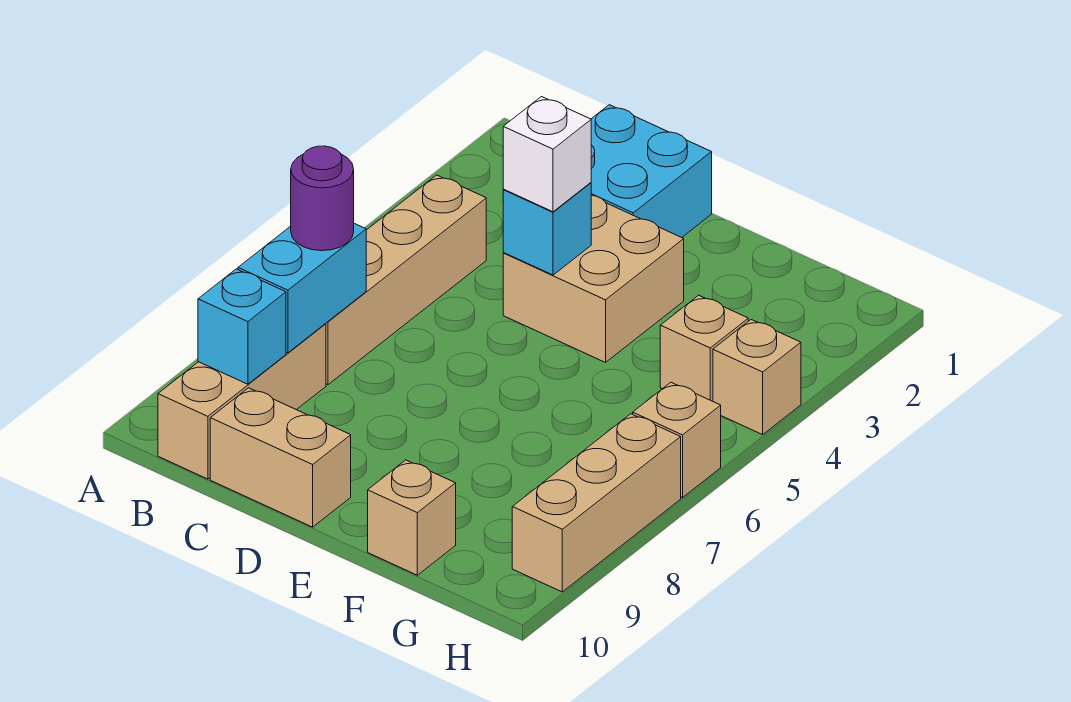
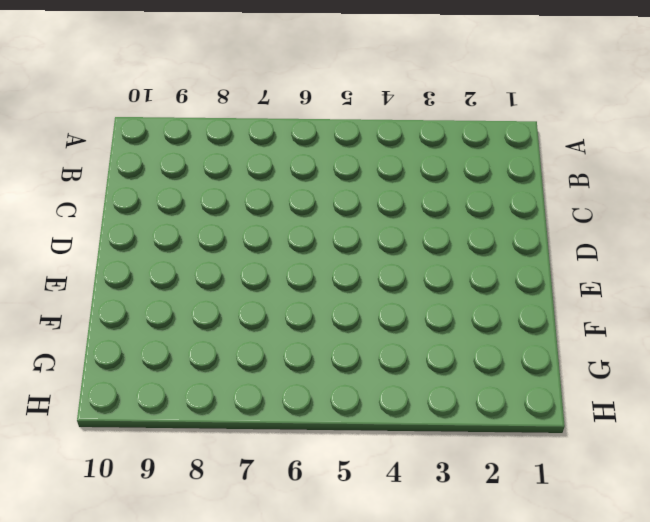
none -> tan brick B4:B7 level 1
none -> tan brick B8:B10 level 1
none -> cyan brick C1:D2 level 1

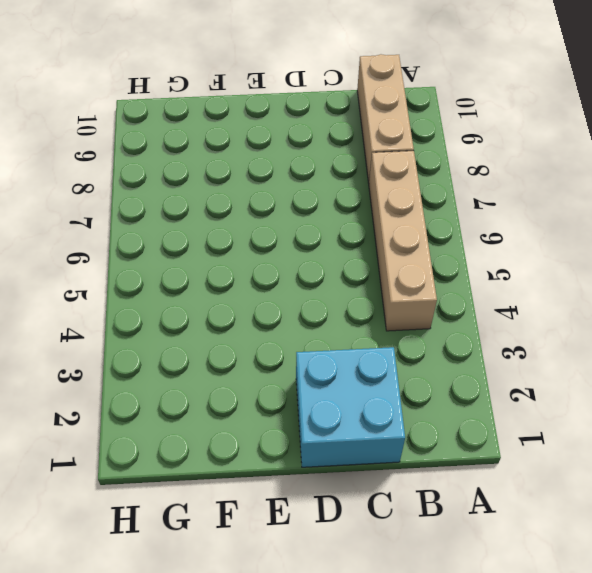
none -> tan brick C10:D10 level 1
none -> tan brick D3:E4 level 1
none -> tan brick F10 level 1

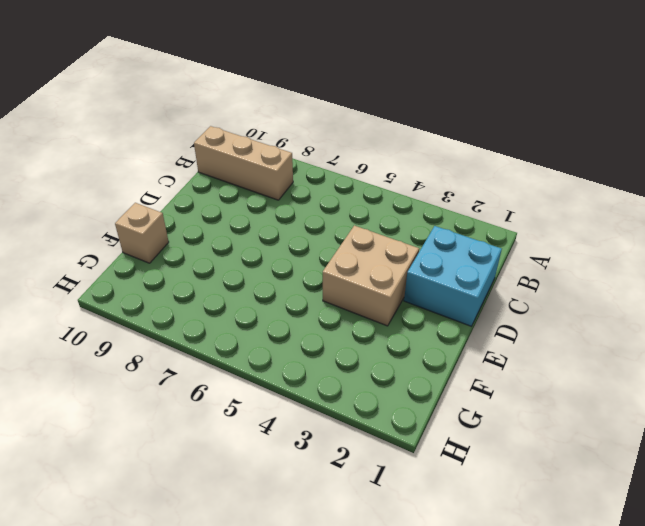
none -> tan brick B4:B7 level 1
none -> tan brick C10:D10 level 1
none -> tan brick G4 level 1

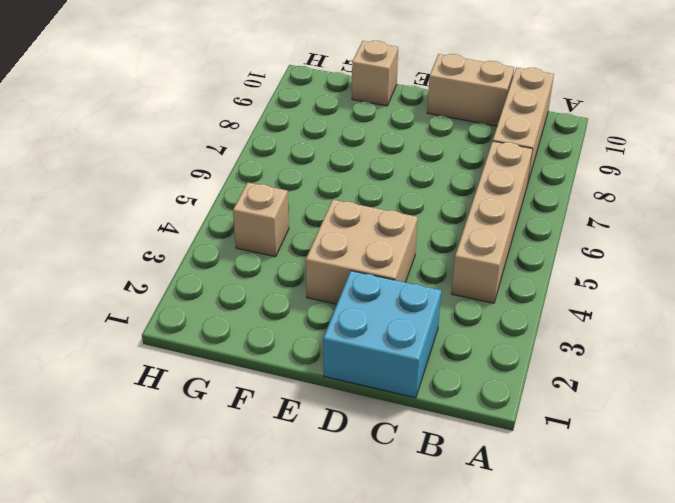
none -> tan brick H4 level 1
none -> tan brick H6 level 1
none -> tan brick H7:H9 level 1

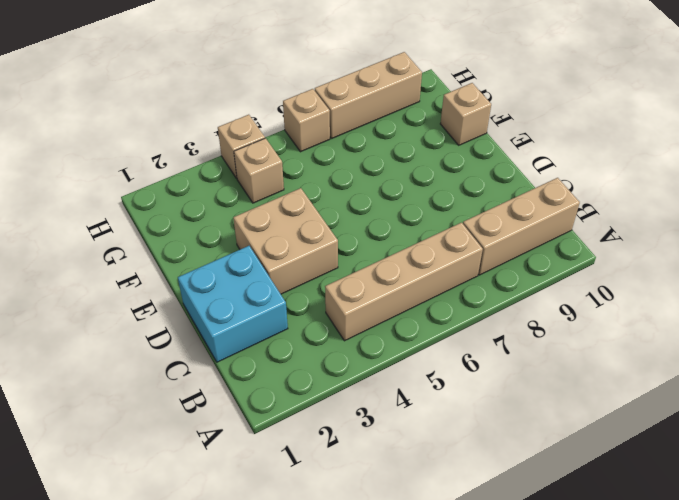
none -> tan brick C10:D10 level 1
none -> cyan brick B7:B8 level 2
none -> cyan brick B9 level 2

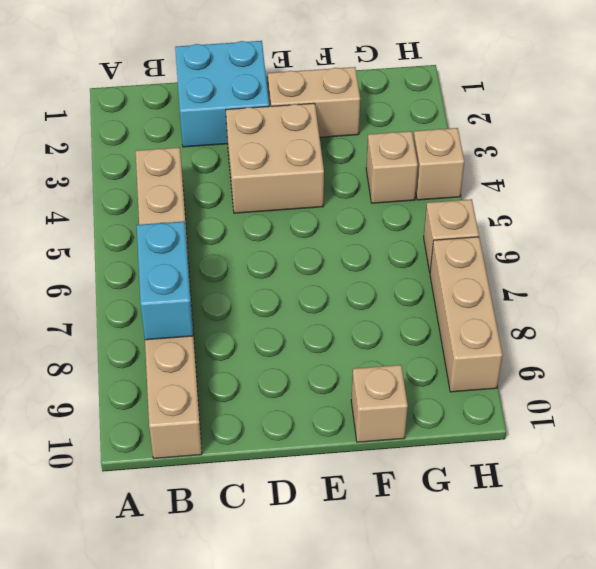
tan brick E2:F2 level 1 -> tan brick C10:D10 level 1
none -> cyan brick B9 level 2
none -> cyan brick D4 level 2
none -> purple round brick B7 level 3

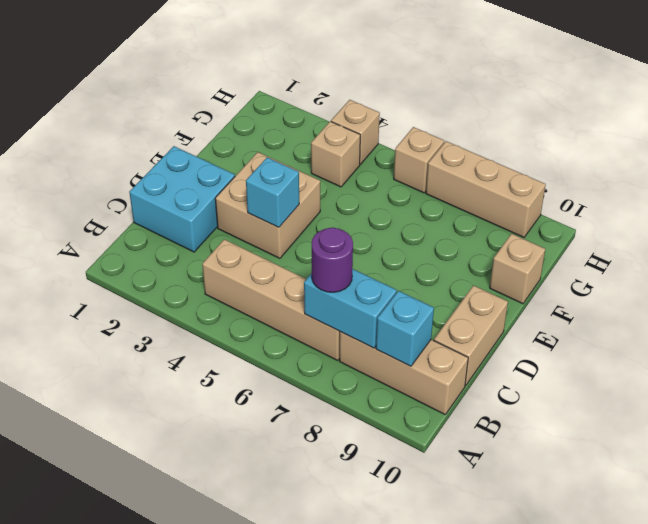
none -> white brick D4 level 3

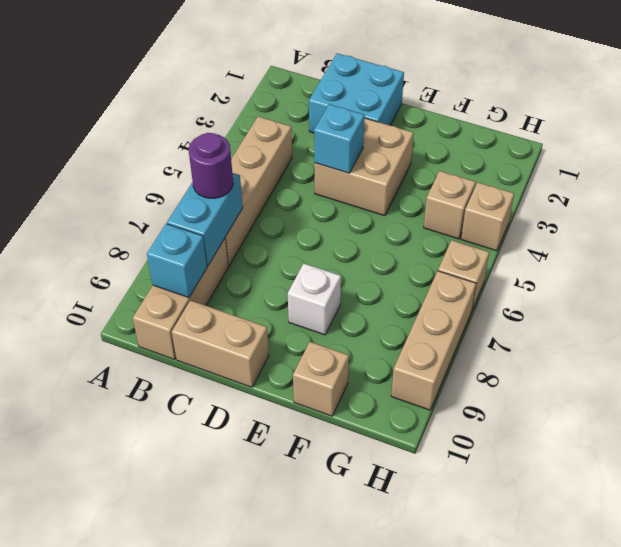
white brick E8 level 1 -> white brick D4 level 3

